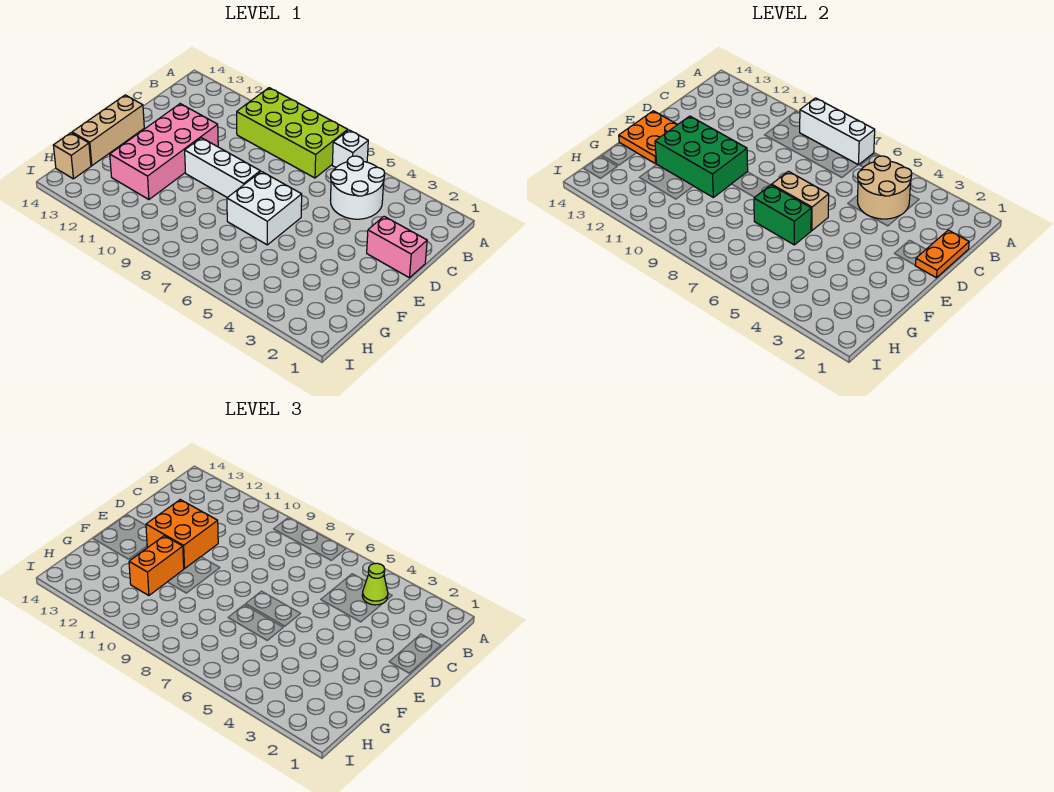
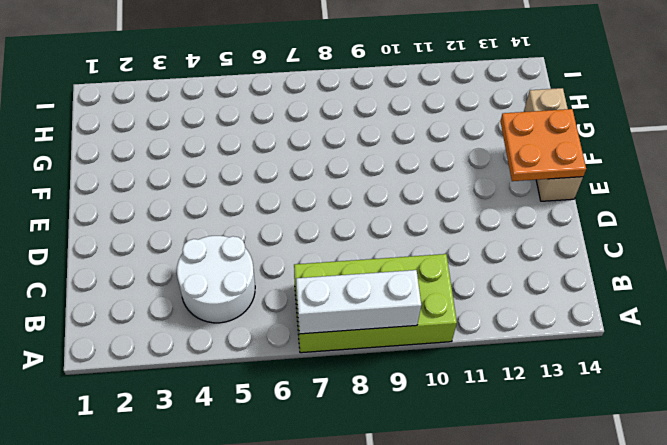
none -> white brick A6 level 1
none -> pink brick D1:D2 level 1
none -> pink brick D11:G12 level 1

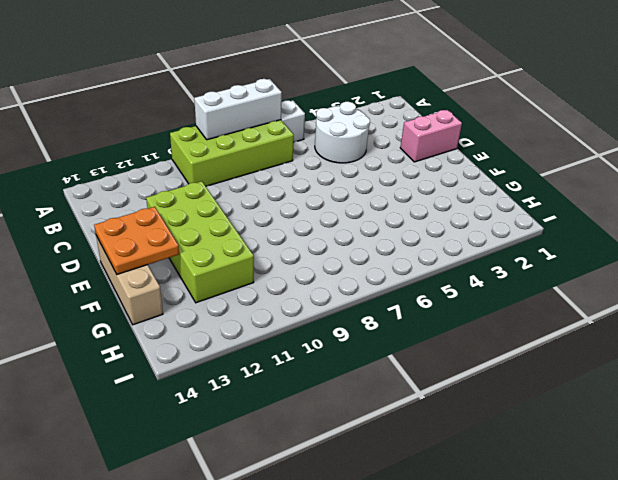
lime brick D11:G12 level 1 -> pink brick D11:G12 level 1
none -> white brick E6:F7 level 1
none -> white brick E8:E10 level 1
none -> tan brick H14 level 1

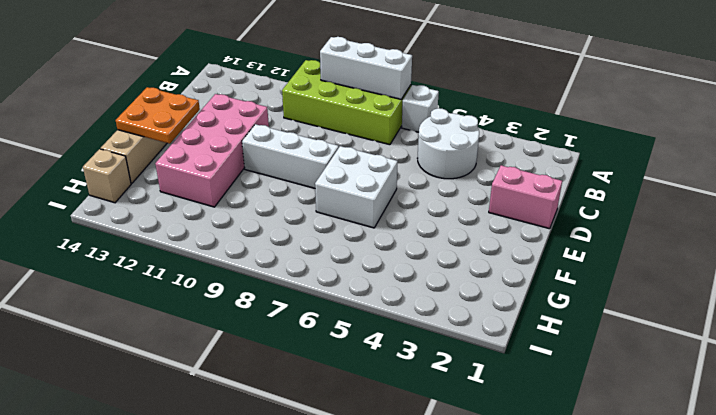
none -> tan round brick B4:C5 level 2
none -> orange plate C1:D1 level 2
none -> tan brick E6:E7 level 2

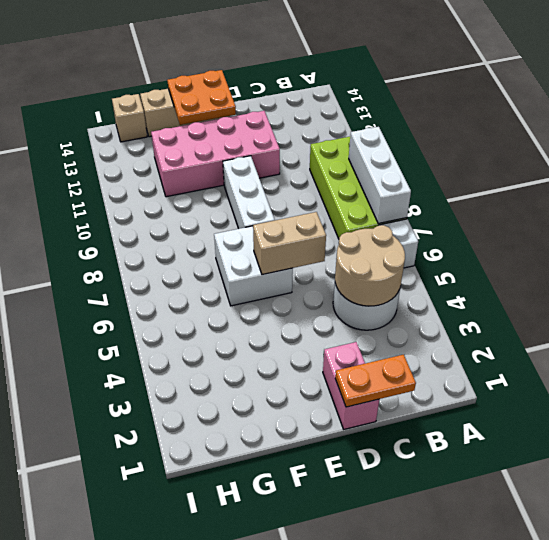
tan brick D6:E6 level 2 -> tan brick E6:E7 level 2
none -> green brick E10:F12 level 2
none -> green brick F6:F7 level 2
none -> lime cone B4 level 3

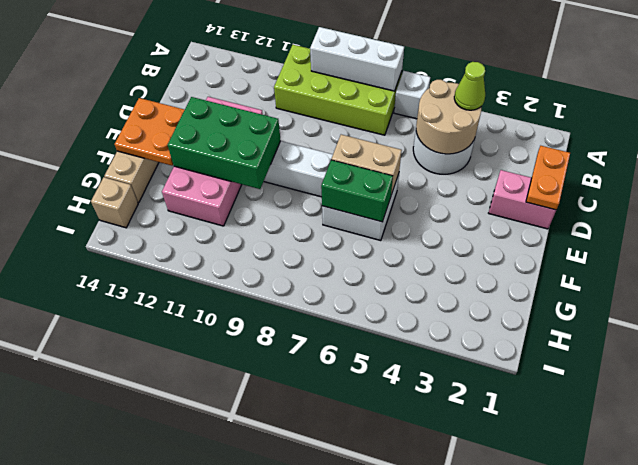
none -> orange brick D11:E12 level 3
none -> orange brick F11:G11 level 3

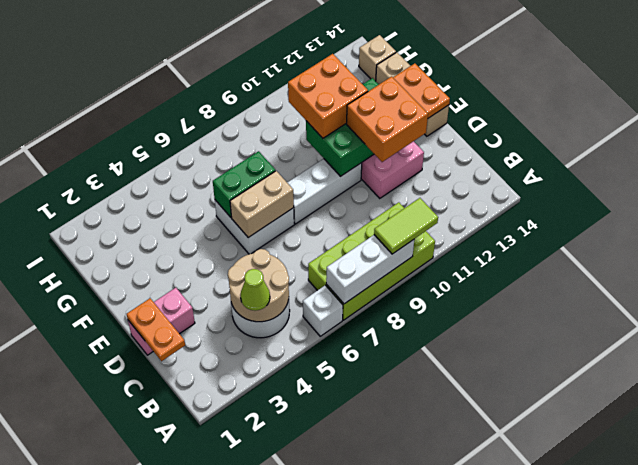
lime tile A9:A10 level 3 -> none
orange brick F10:G11 level 3 -> orange brick F11:G11 level 3

